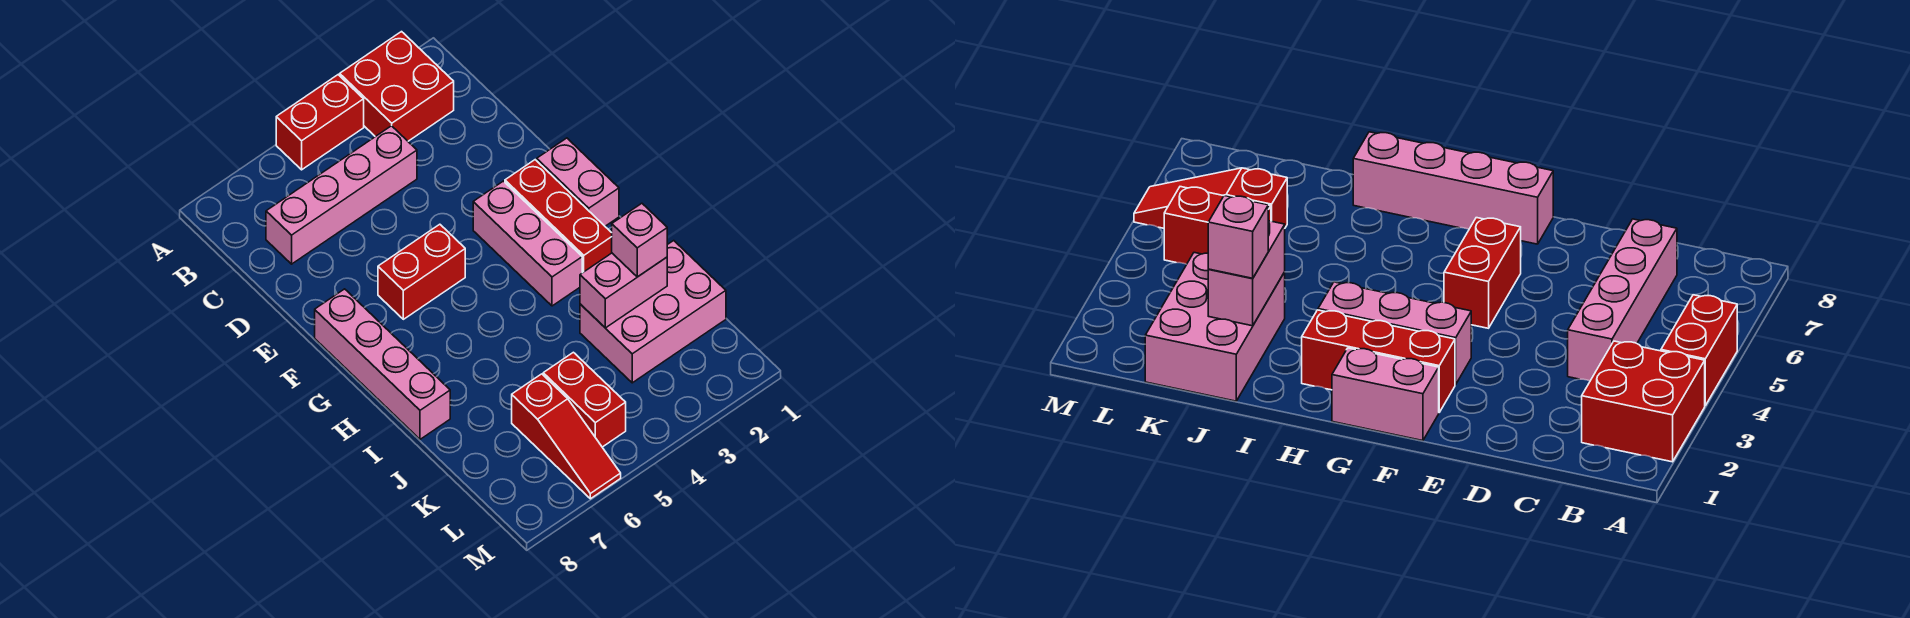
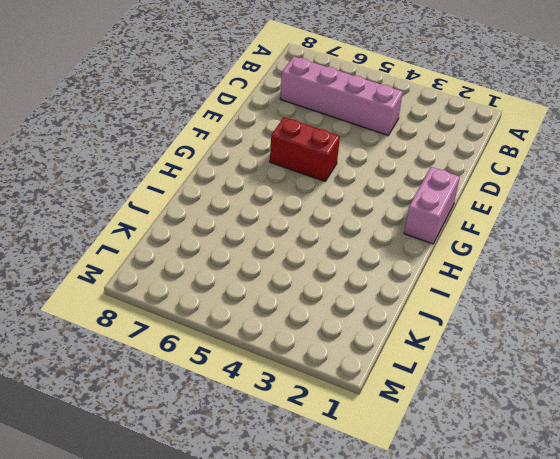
none -> red brick A2:B3 level 1
none -> red brick A4:A5 level 1
none -> red brick F2:H2 level 1

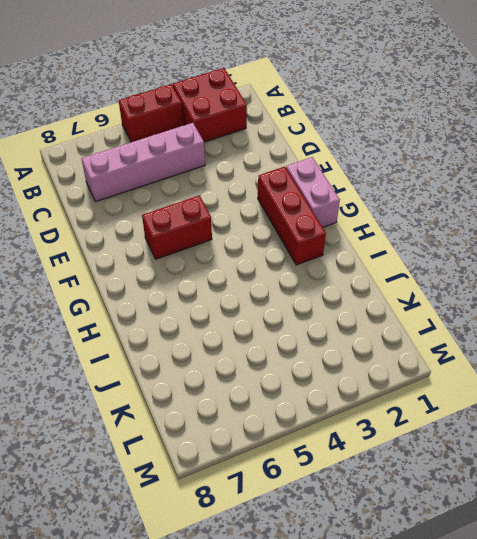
none -> pink brick F3:H3 level 1
none -> pink brick F8:I8 level 1
none -> pink brick J1:K3 level 1

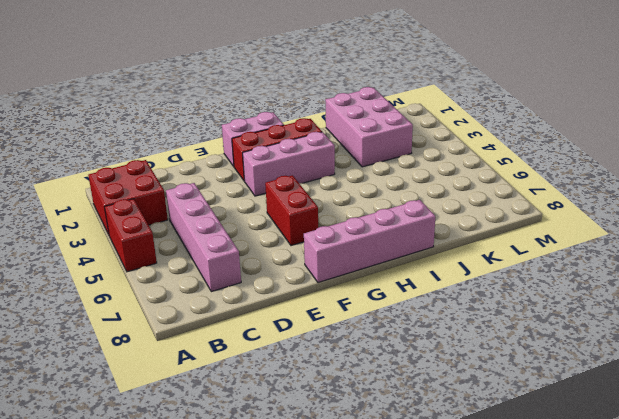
none -> red brick K5:L5 level 1
none -> red slope K6:M6 level 1 top K
none -> pink brick J2:J3 level 2

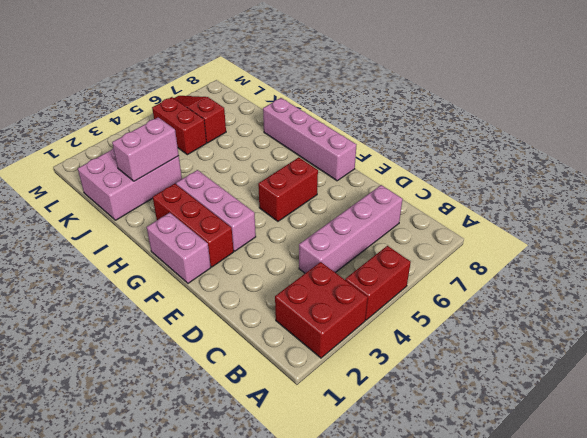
none -> pink brick J2 level 3

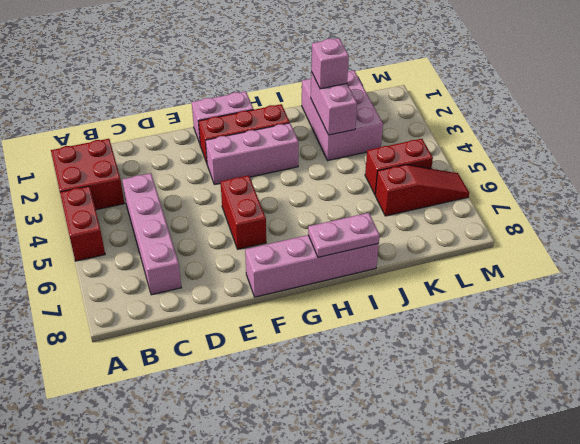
pink plate H8:I8 level 2 -> none

